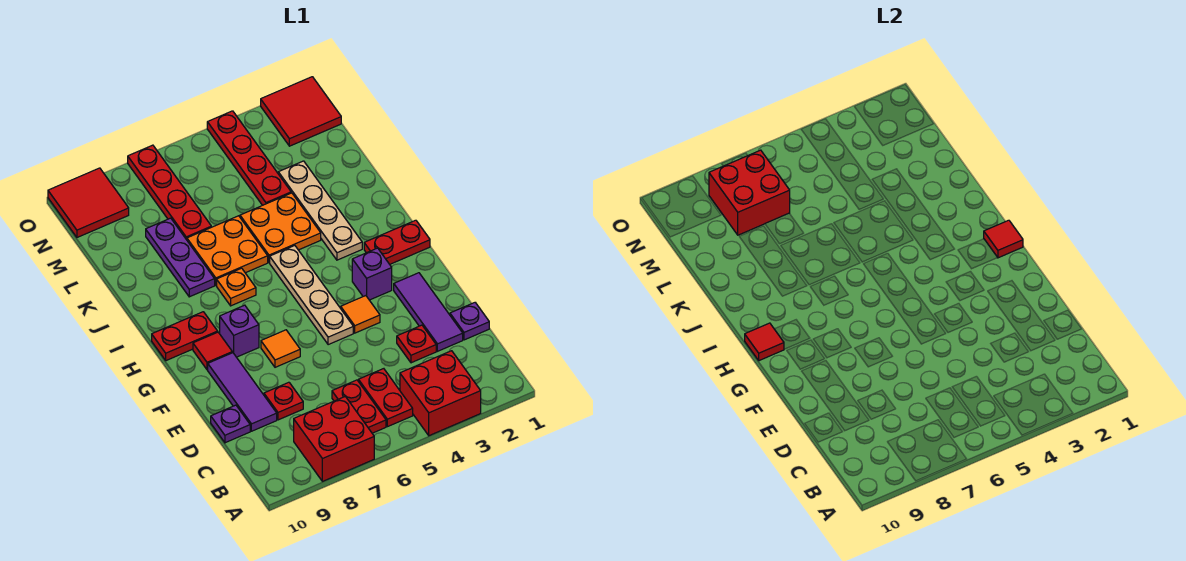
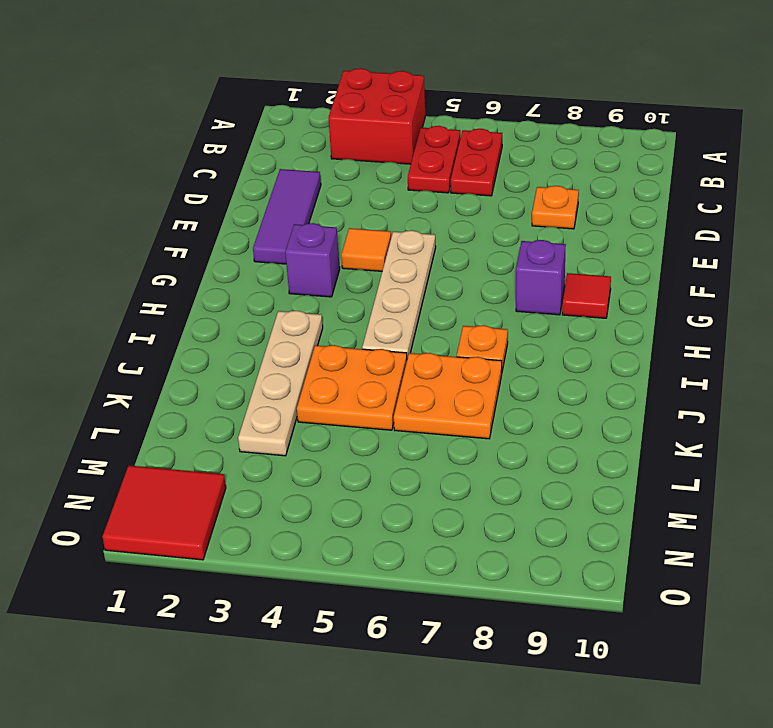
orange plate D8 level 1 -> red plate D8 level 1
none -> red brick A7:B8 level 1
none -> purple plate D1 level 1
none -> red plate D3 level 1
none -> purple tile D9:F9 level 1

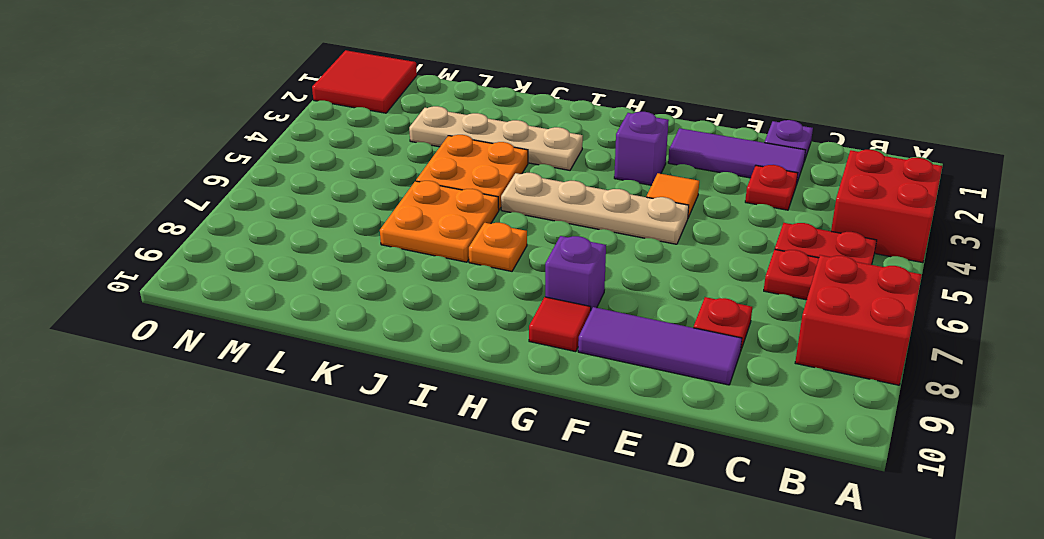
none -> purple plate D10 level 1
none -> orange tile F7 level 1
none -> red plate H1:H2 level 1
none -> red plate H9:H10 level 1

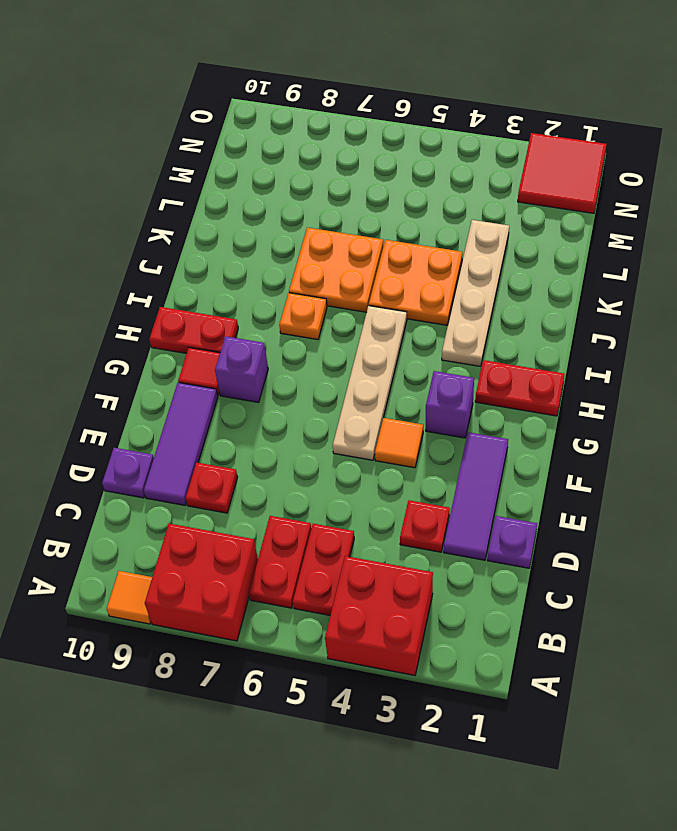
orange tile A9 level 1 -> orange tile F7 level 1
none -> purple plate J8:L8 level 1
none -> red plate L4:O4 level 1
none -> red plate L7:O7 level 1
none -> red tile N9:O10 level 1

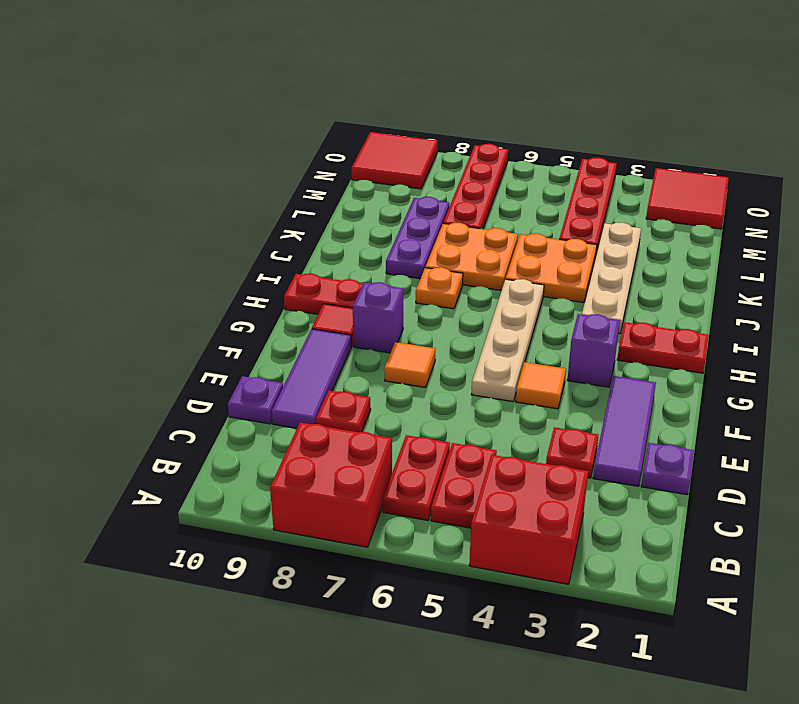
none -> red tile H1 level 2
none -> red tile H10 level 2
none -> red brick M7:N8 level 2

